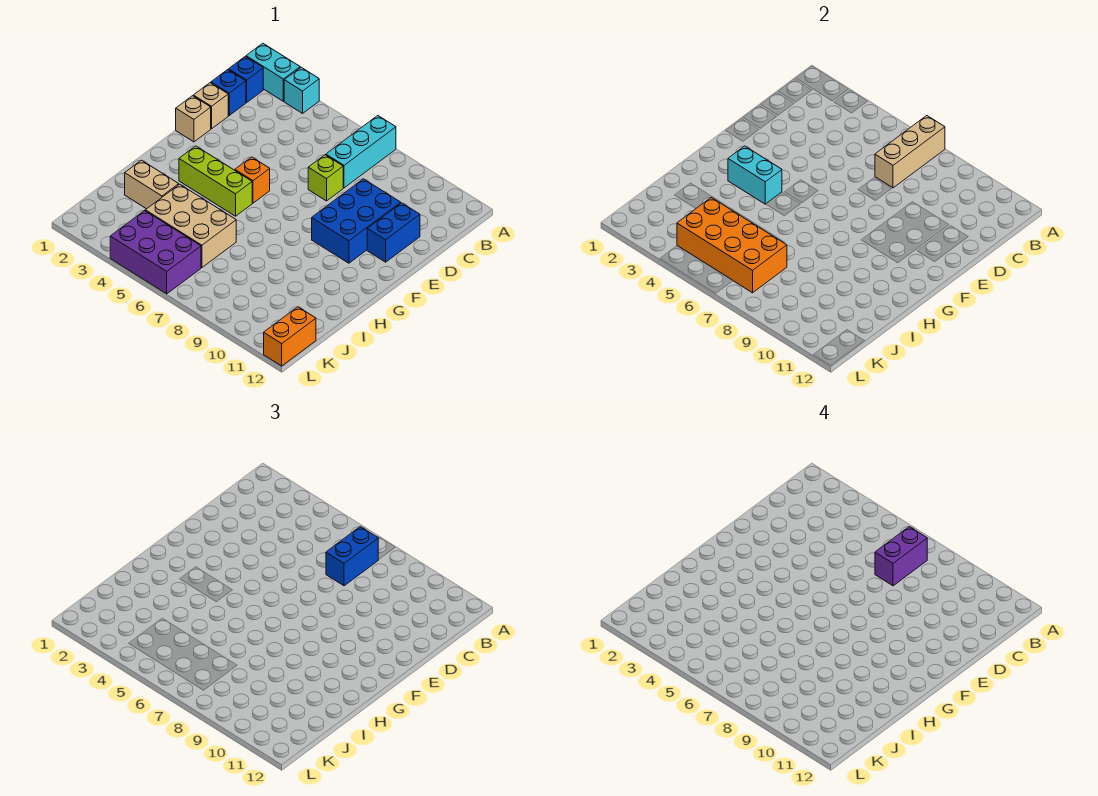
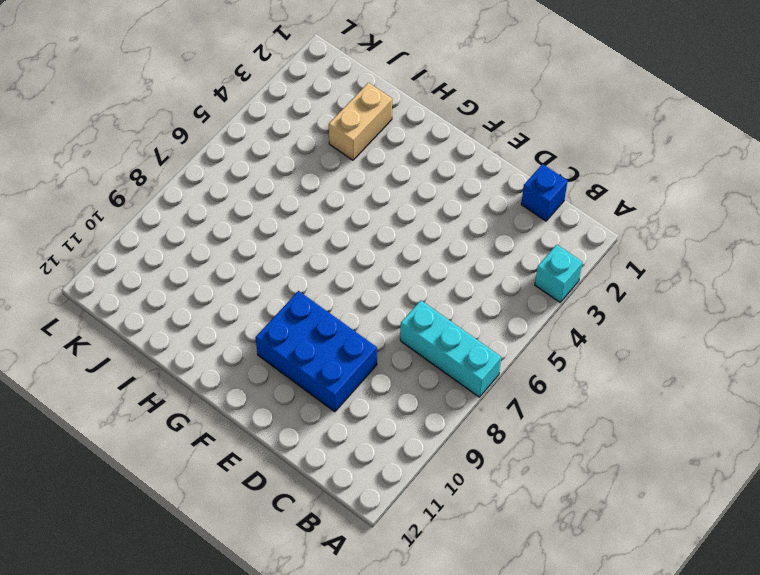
none -> cyan brick A1:A2 level 1
none -> blue brick B1 level 1
none -> tan brick D1 level 1

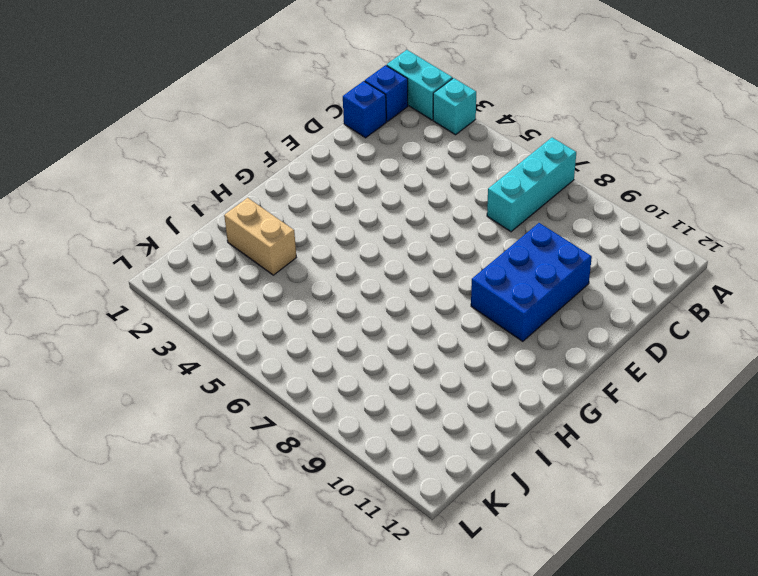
none -> tan brick D1 level 1
none -> lime brick D7 level 1
none -> blue brick D11:E11 level 1

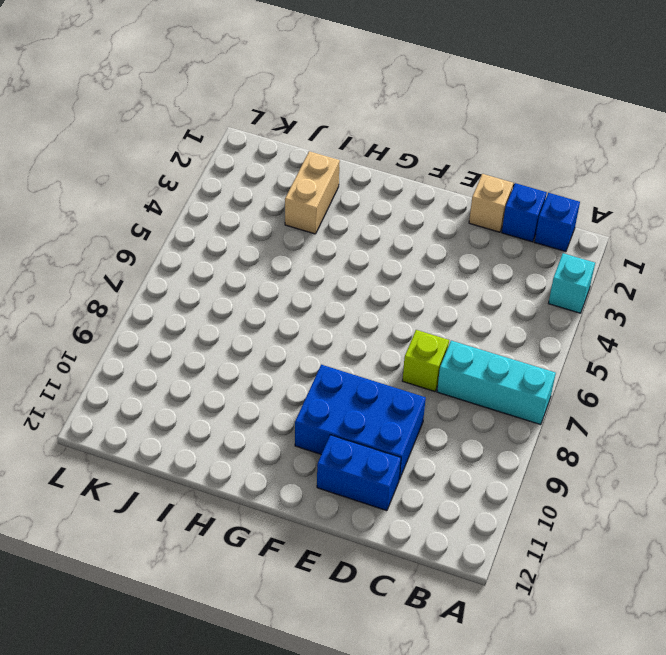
none -> cyan brick A1:A2 level 1
none -> tan brick E1 level 1
none -> orange brick F5 level 1

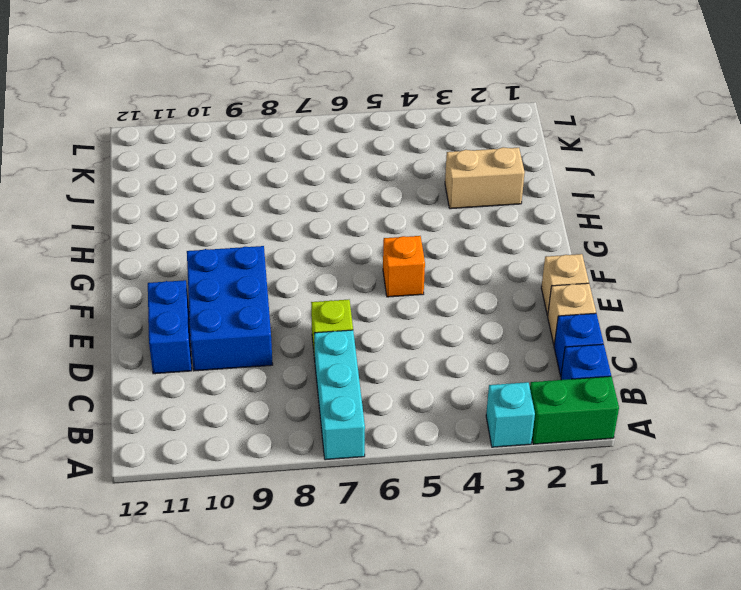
green brick A1:A2 level 1 -> cyan brick A1:A2 level 1
none -> lime brick G3:G5 level 1
none -> tan brick I4:J6 level 1
none -> purple brick K4:L6 level 1

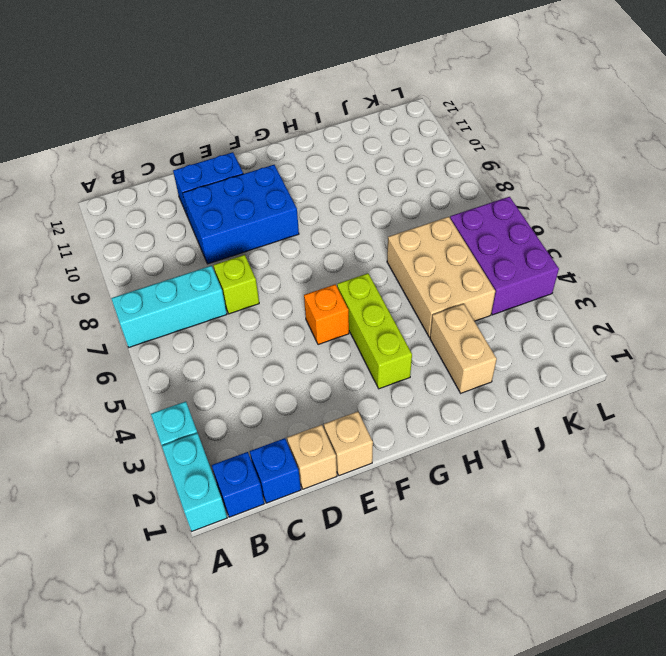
none -> orange brick K12:L12 level 1
none -> tan brick A7:C7 level 2
none -> cyan brick G3:G4 level 2

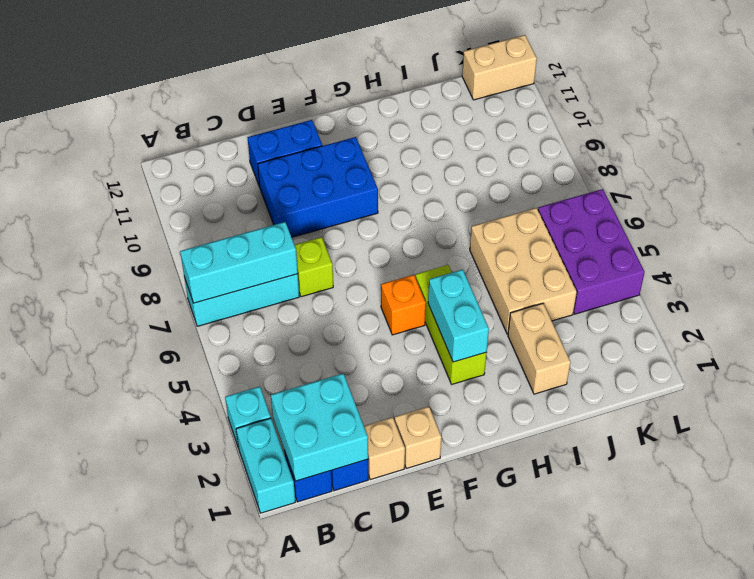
cyan brick A7:C7 level 2 -> tan brick A7:C7 level 2
cyan brick B1:C2 level 2 -> none
tan brick K12:L12 level 1 -> orange brick K12:L12 level 1
none -> orange brick J4:K7 level 2
none -> blue brick B7:C7 level 3
none -> purple brick B7:C7 level 4

